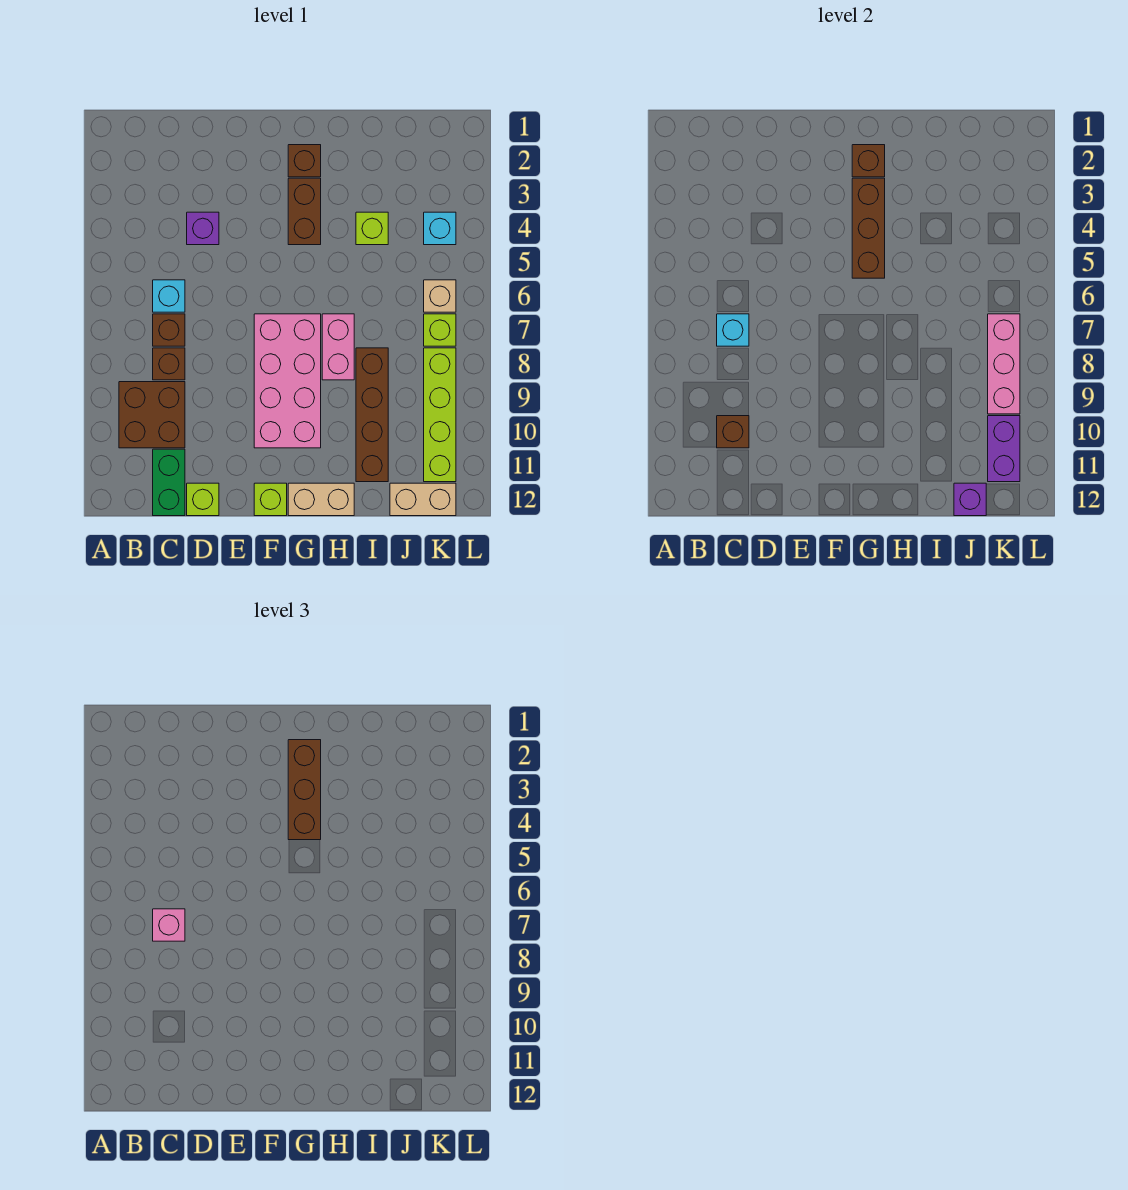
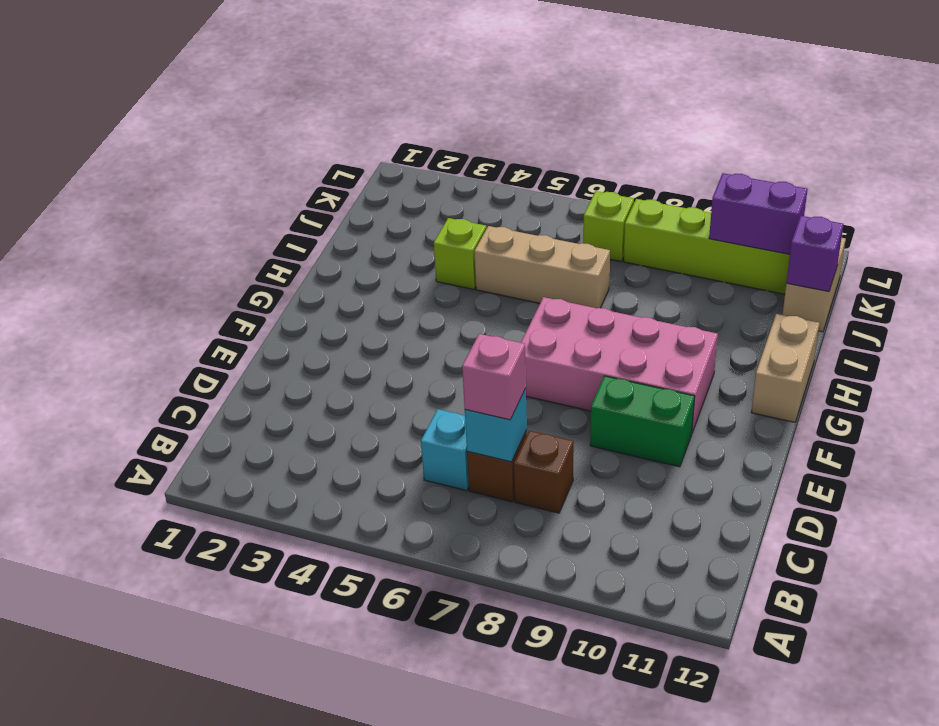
green brick E9:E10 level 1 -> green brick C11:C12 level 1
tan brick I5:I7 level 1 -> none
none -> brown brick B9:C10 level 1
none -> purple brick D4 level 1
none -> lime brick D12 level 1

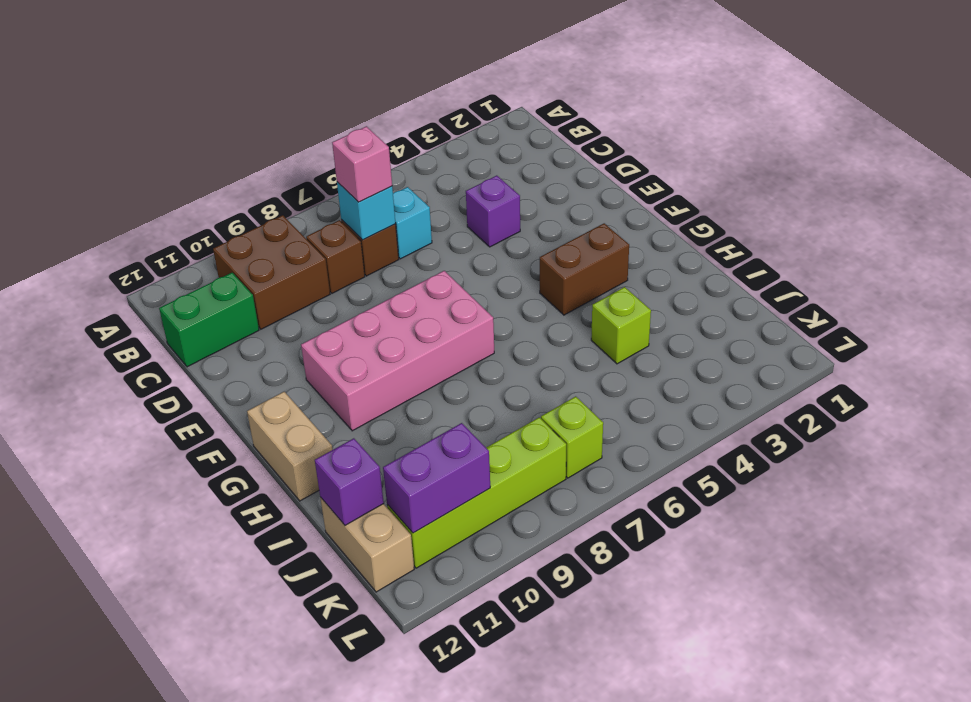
none -> lime brick D12 level 1
none -> lime brick F12 level 1
none -> brown brick G2 level 1

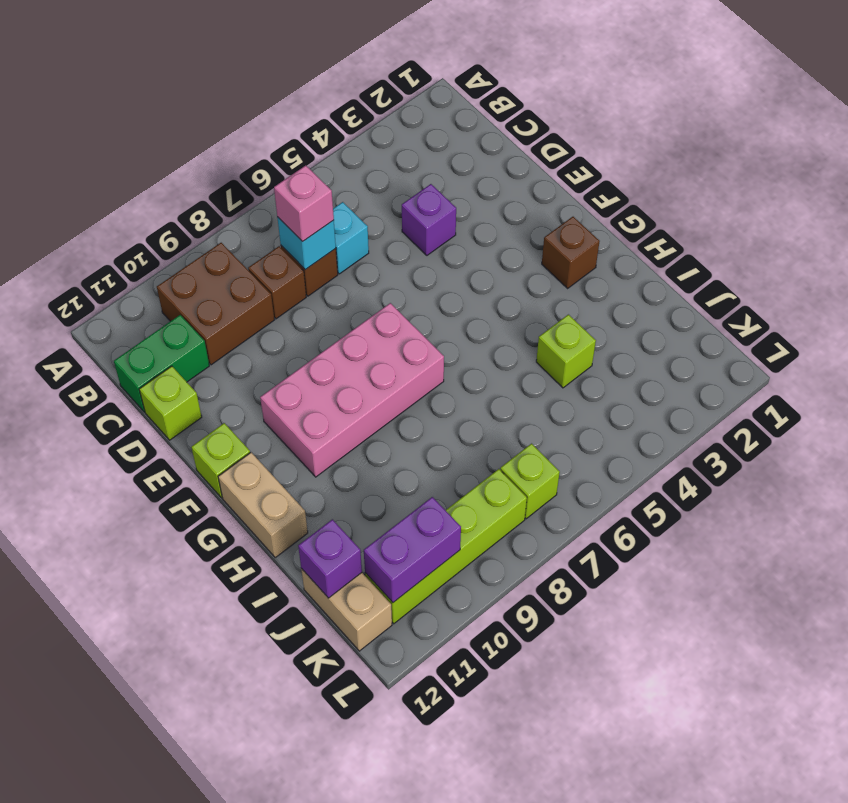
none -> brown brick G3:G4 level 1
none -> pink brick H7:H8 level 1
none -> brown brick I8:I11 level 1

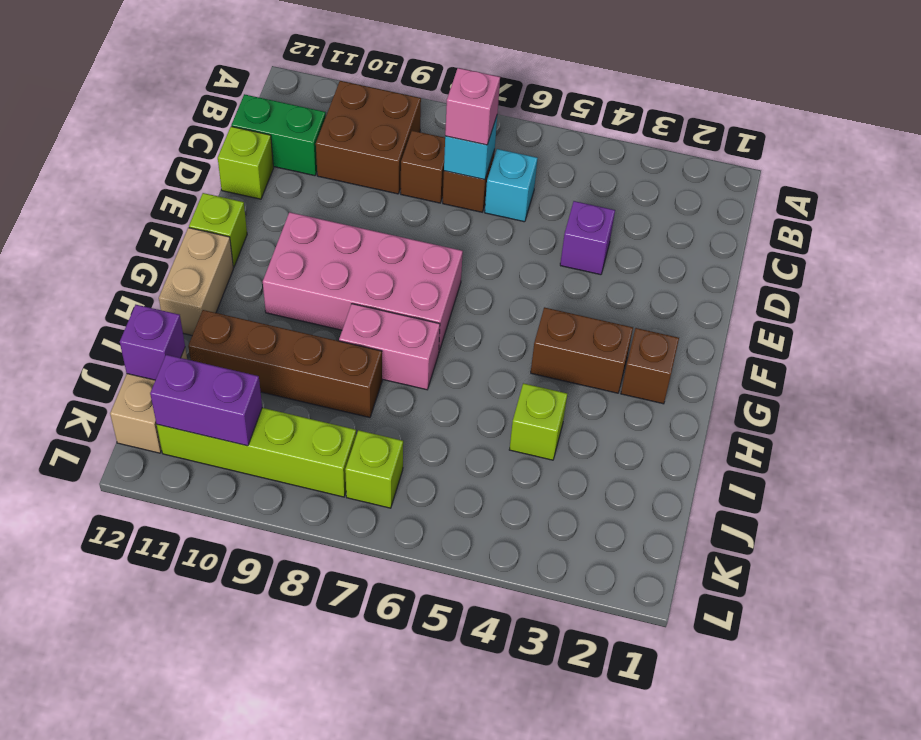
none -> cyan brick K4 level 1
none -> tan brick K6 level 1
none -> brown brick C10 level 2

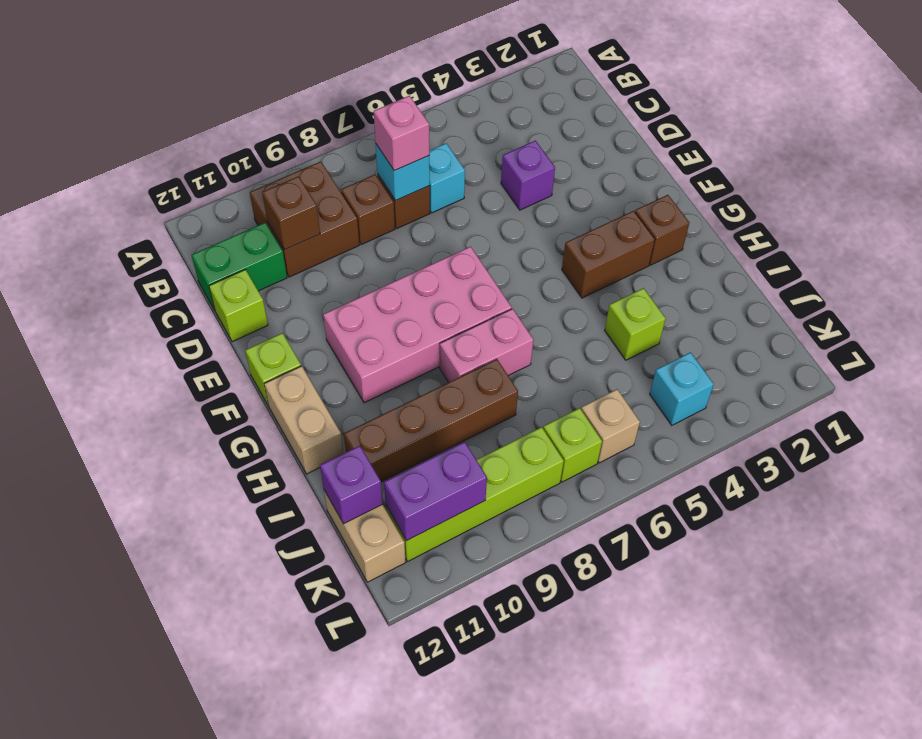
none -> brown brick G2 level 2
none -> brown brick G3:G5 level 2
none -> pink brick K7:K9 level 2

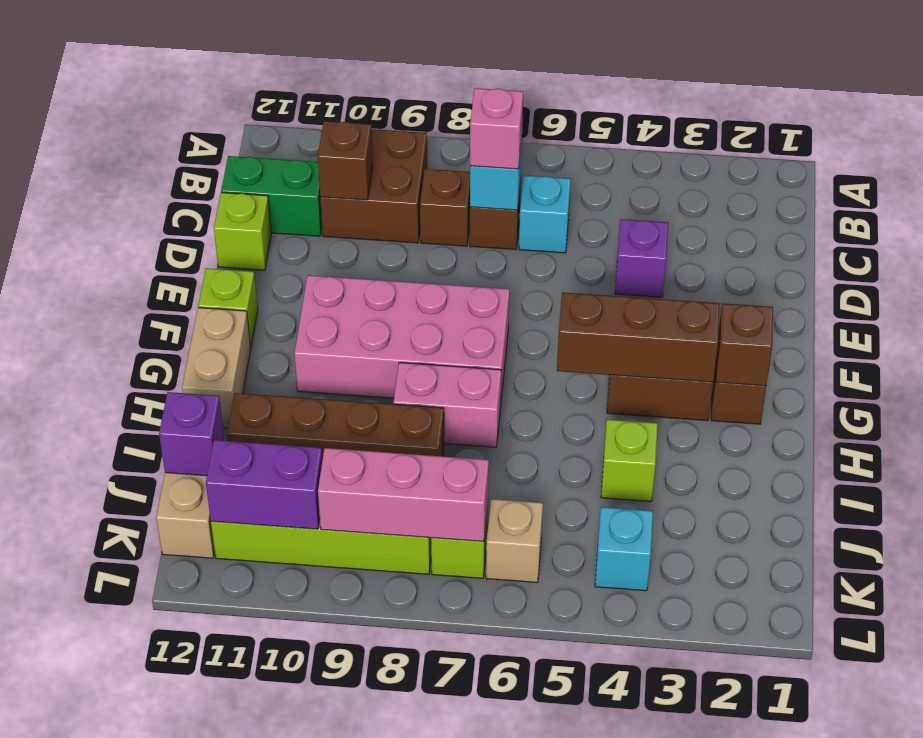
none -> brown brick G2:G4 level 3

